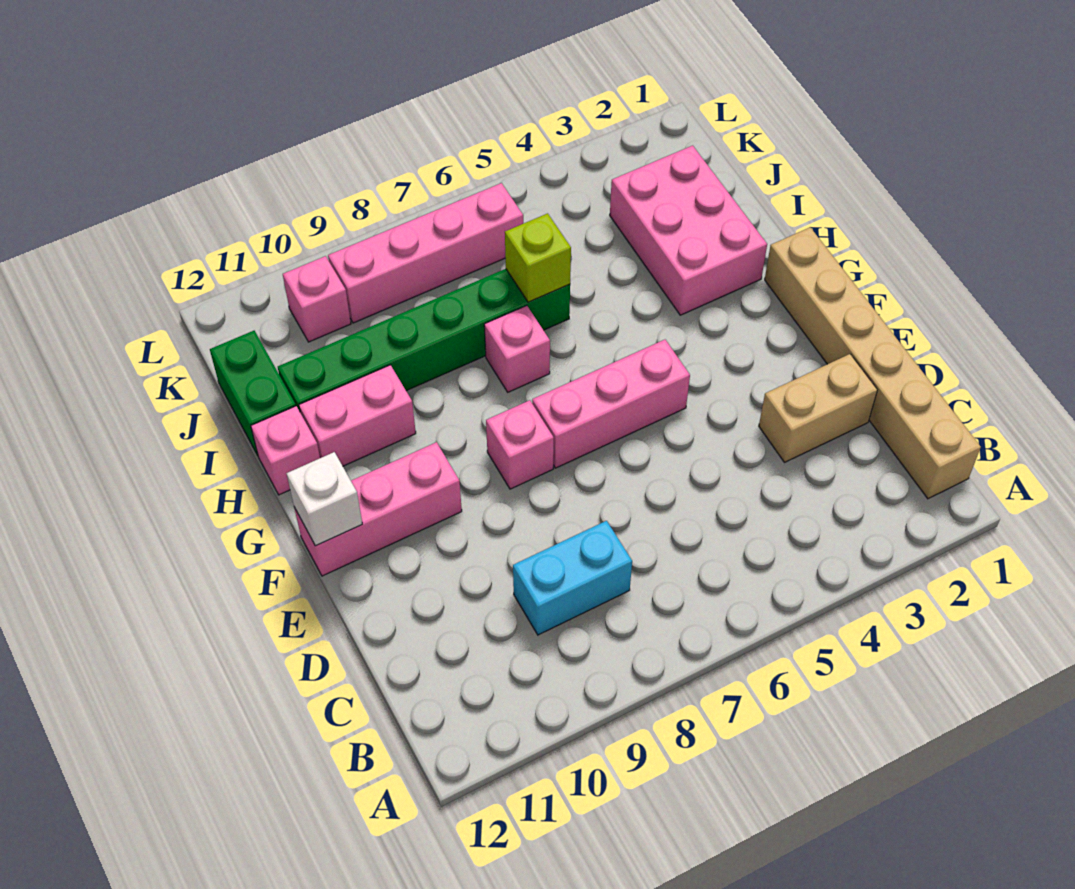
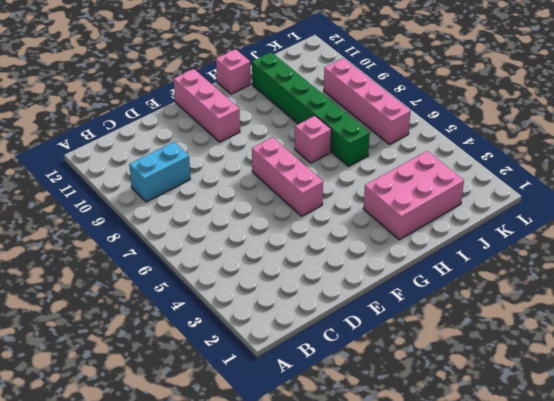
cyan brick B9:C9 level 1 -> cyan brick C8:C9 level 1
none -> tan brick B1:G1 level 1
none -> tan brick D2:D3 level 1
none -> pink brick F8 level 1

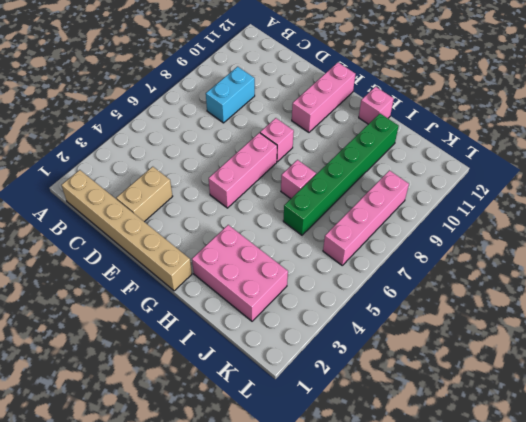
none -> pink brick H10:H11 level 1
none -> green brick I12:J12 level 1
none -> pink brick K10 level 1

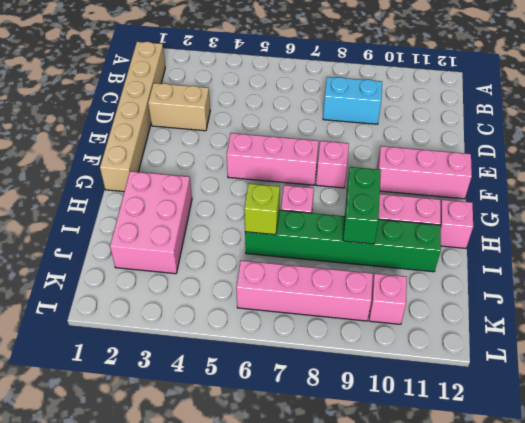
green brick H9:I9 level 2 -> green brick I12:J12 level 1
none -> white brick F12 level 2

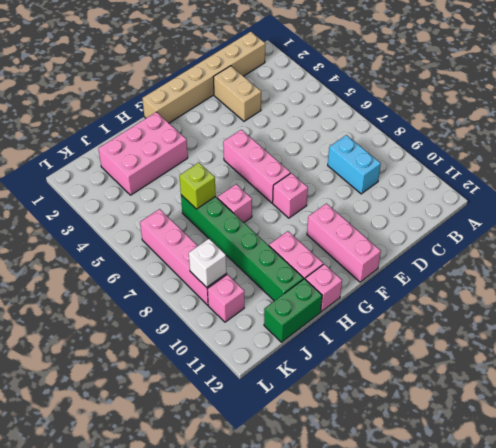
white brick K9 level 2 -> white brick F12 level 2

